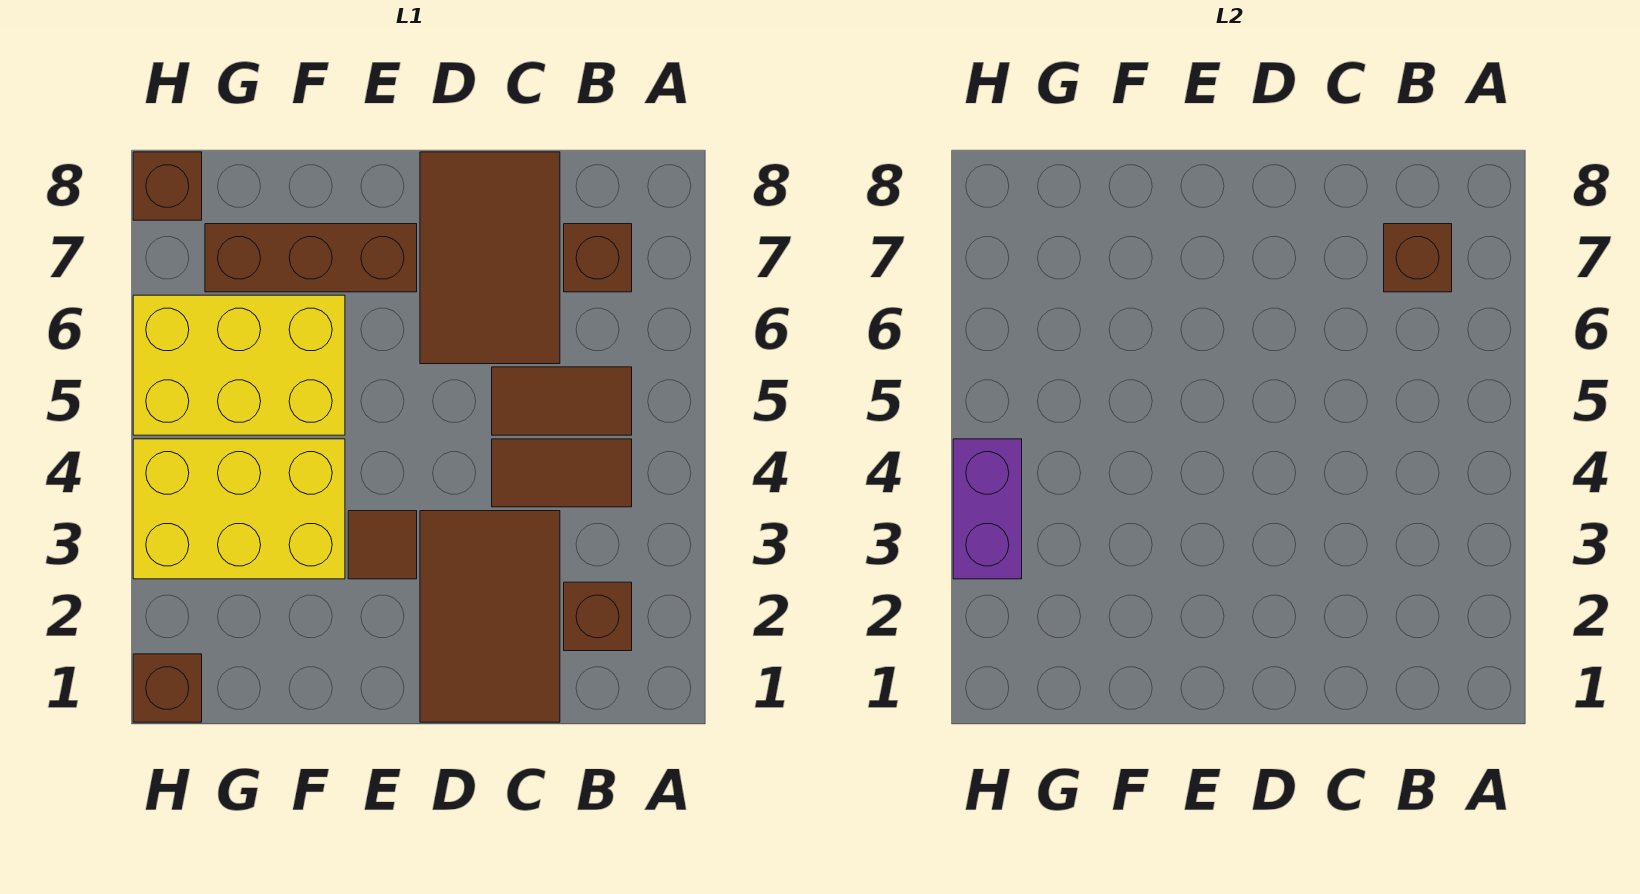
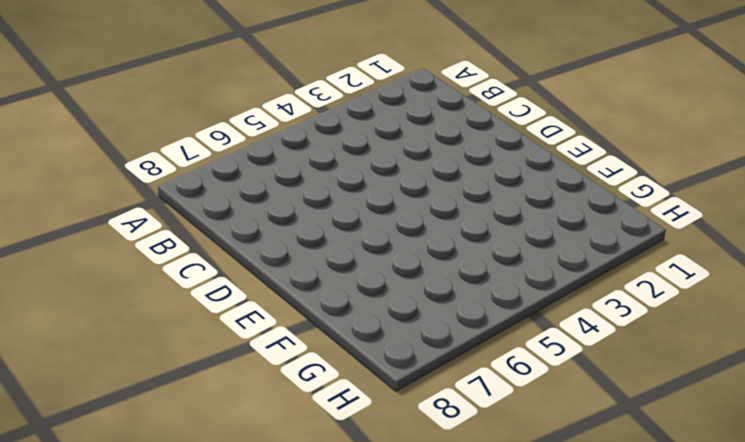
none -> brown brick B2 level 1
none -> brown tile B4:C4 level 1
none -> brown tile B5:C5 level 1

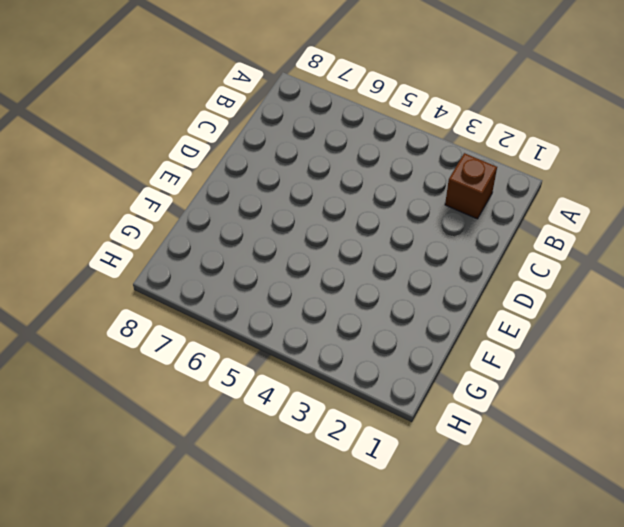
none -> brown tile B4:C4 level 1
none -> brown tile B5:C5 level 1
none -> brown brick B7 level 1

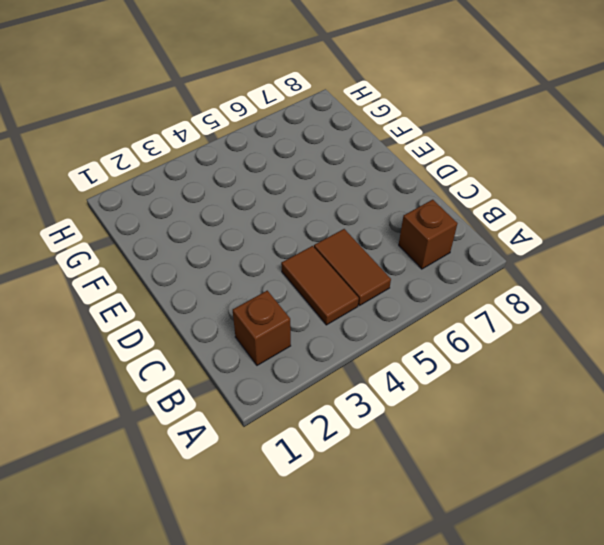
none -> brown tile C1:D3 level 1
none -> brown tile C6:D8 level 1
none -> brown tile E3 level 1

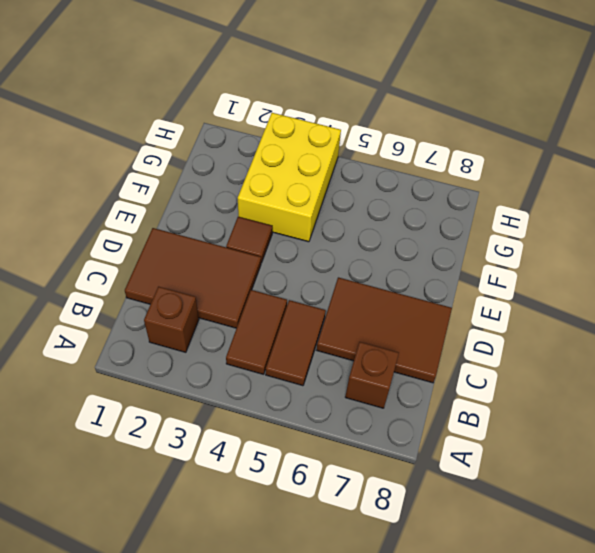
none -> brown brick E7:G7 level 1
none -> yellow brick F5:H6 level 1
none -> brown brick H1 level 1

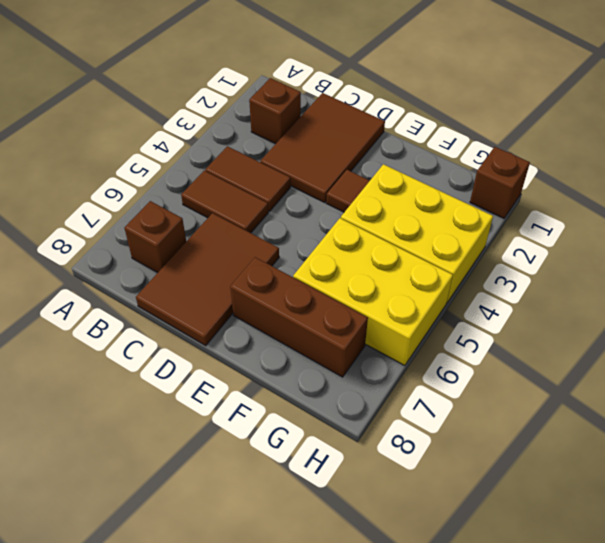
none -> brown brick H8 level 1
none -> brown brick B7 level 2
none -> purple brick H3:H4 level 2

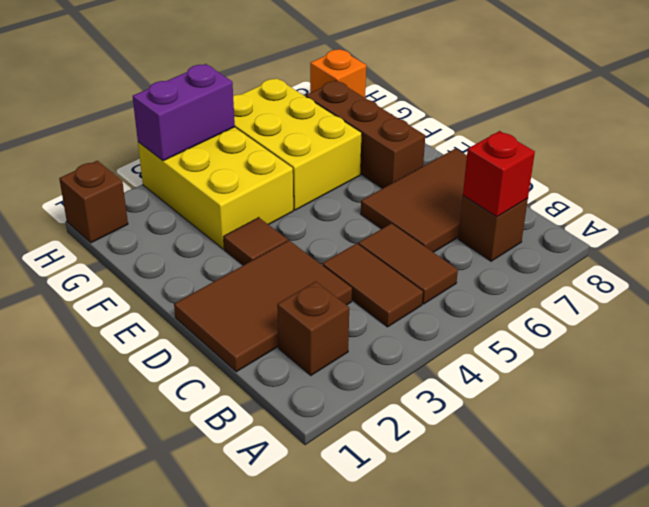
red brick B7 level 2 -> brown brick B7 level 2
orange brick H8 level 1 -> brown brick H8 level 1

